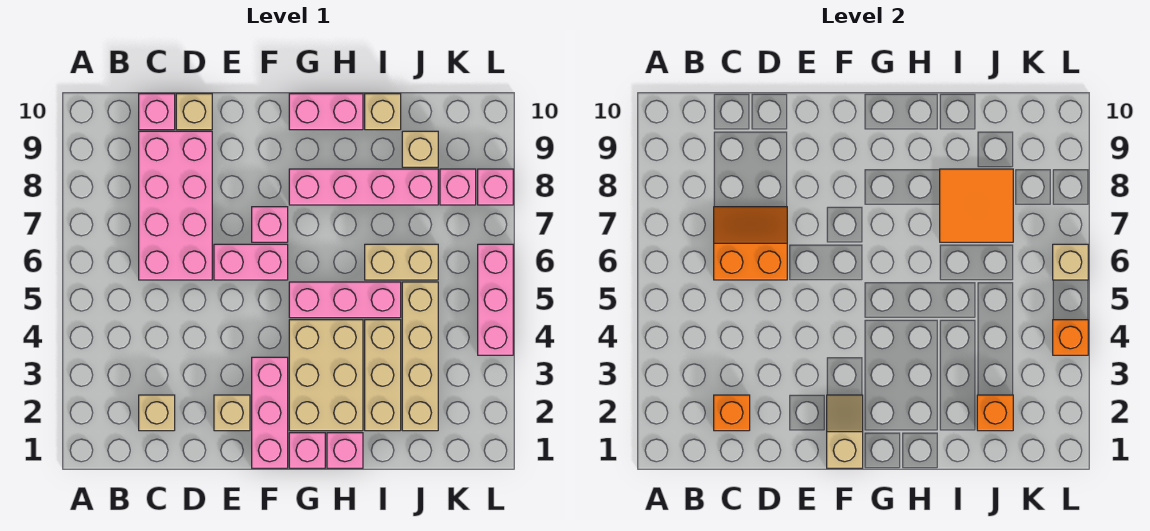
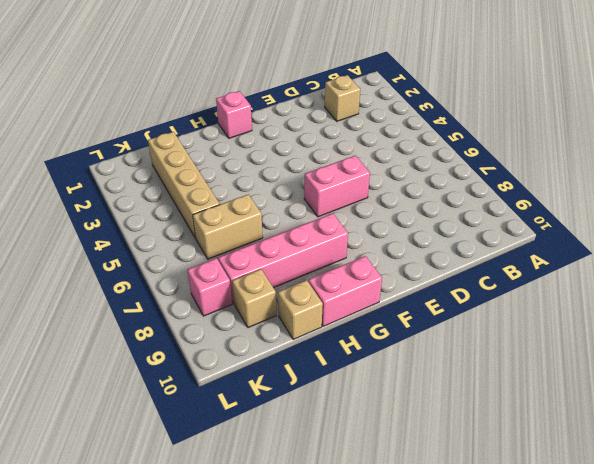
none -> pink brick C6:D9 level 1
none -> pink brick C10 level 1
none -> tan brick D10 level 1

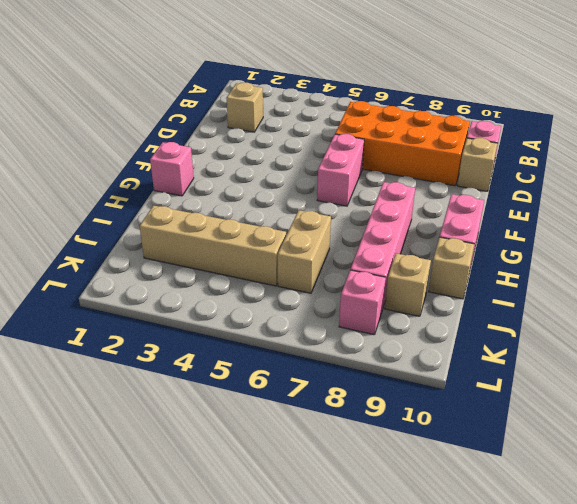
orange brick C6:D9 level 1 -> pink brick C6:D9 level 1
none -> tan brick E2 level 1
none -> pink brick F1:F3 level 1
none -> pink brick F7 level 1

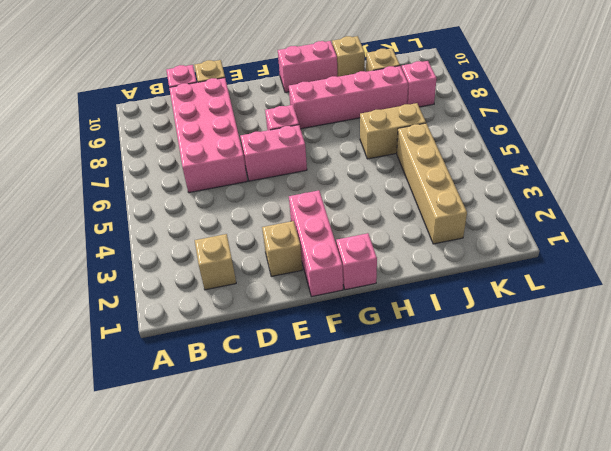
none -> tan brick G2:H4 level 1
none -> pink brick G5:I5 level 1
none -> pink brick H1 level 1

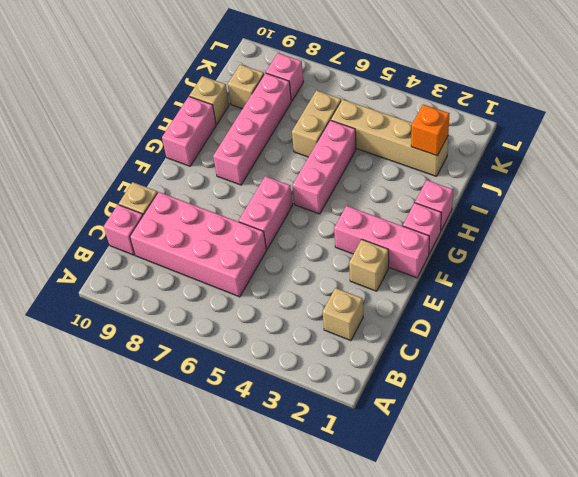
none -> pink brick F7 level 1
none -> tan brick G2:H4 level 1
none -> tan brick I2:I4 level 1

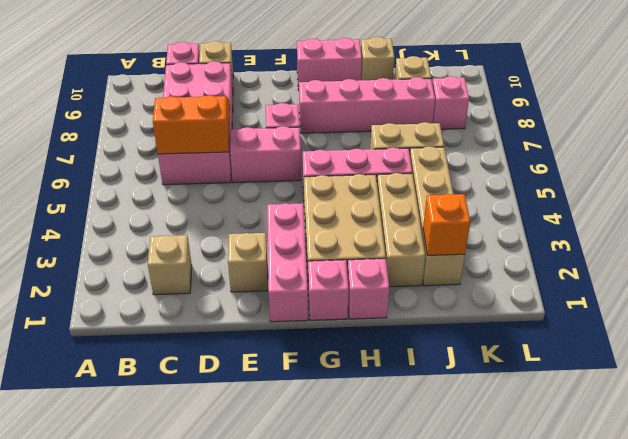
none -> pink brick L4:L6 level 1
none -> pink brick L8 level 1
none -> orange brick C2 level 2

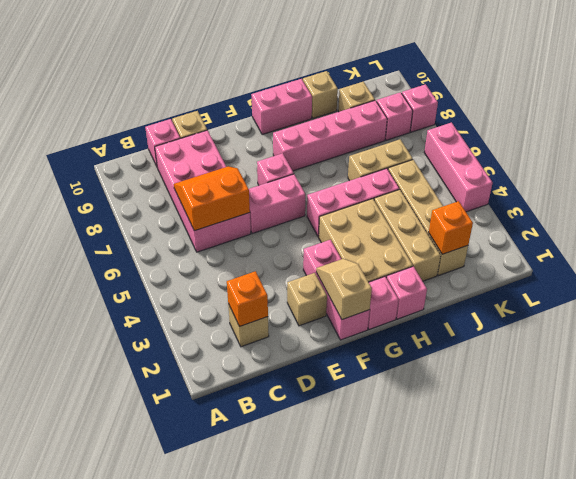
none -> orange tile I7:J8 level 2
none -> orange brick L4 level 2
none -> tan brick L6 level 2

